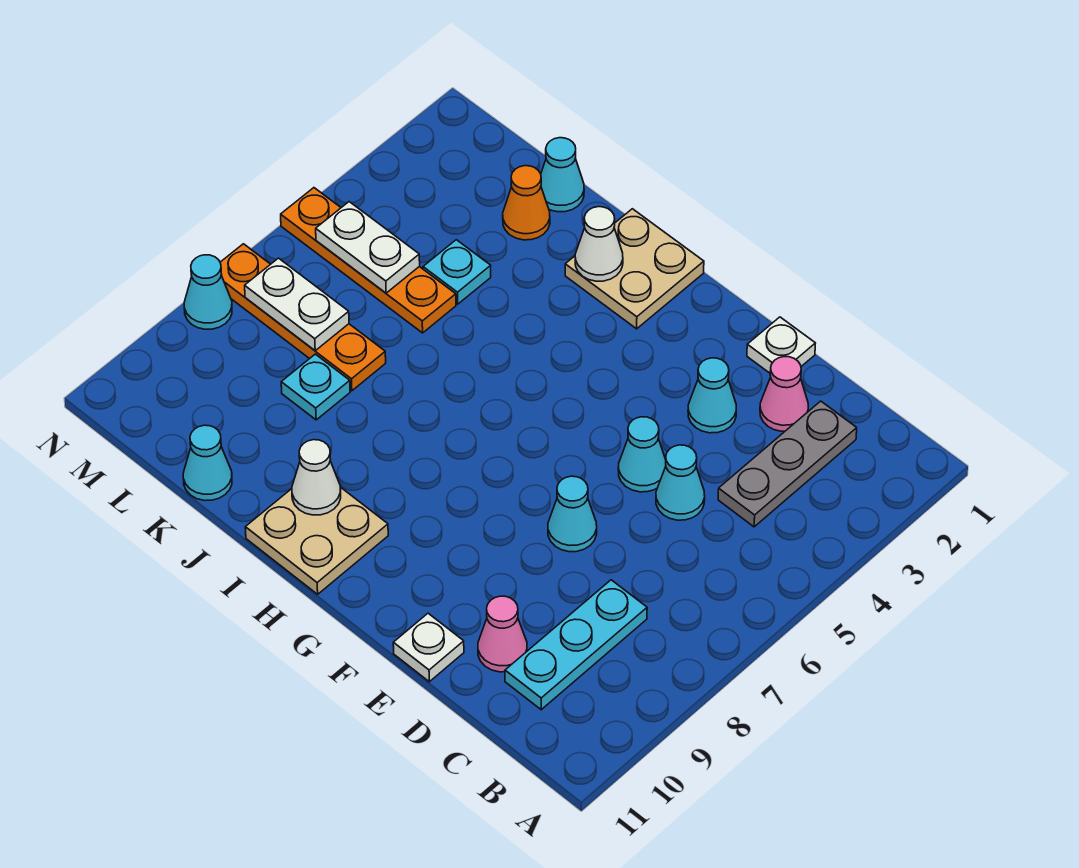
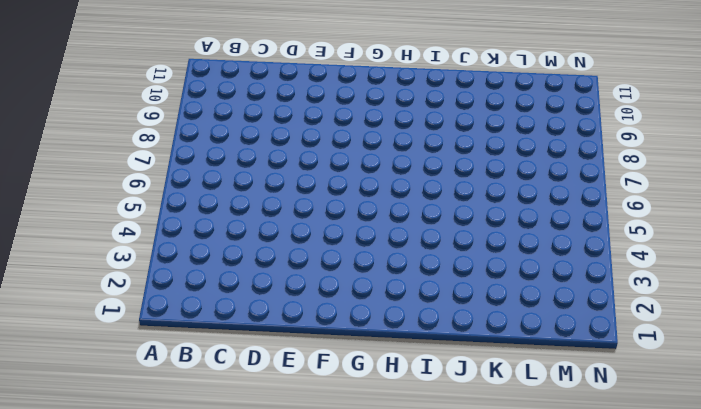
none -> grey plate C2:C4 level 1
none -> cyan plate C8:C10 level 1
none -> pink cone D2 level 1

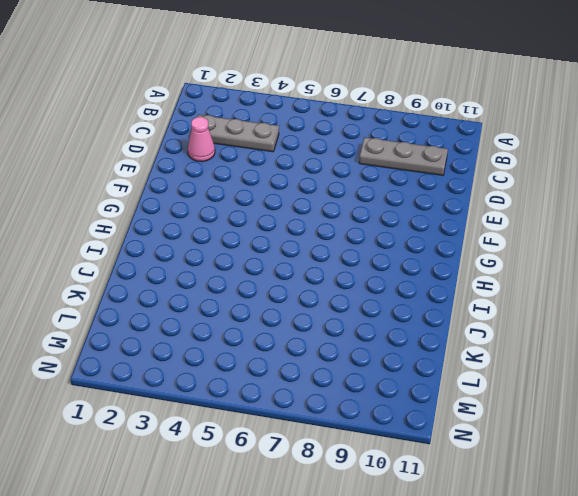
grey plate C8:C10 level 1 -> cyan plate C8:C10 level 1
none -> cyan cone D5 level 1
none -> pink cone D10 level 1
none -> white plate E1 level 1

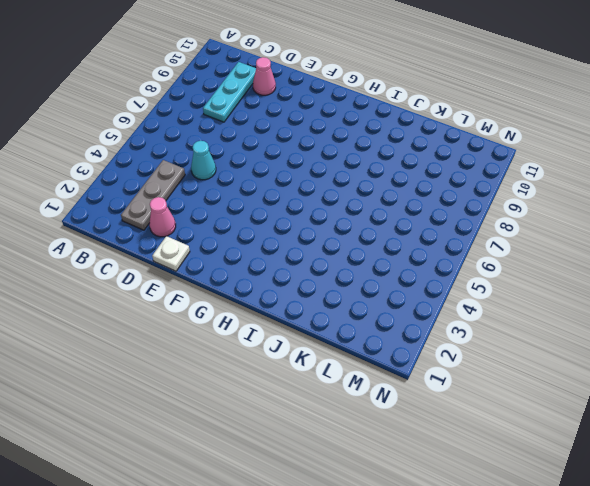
none -> cyan cone E3 level 1
none -> cyan cone E5 level 1
none -> cyan cone E7 level 1

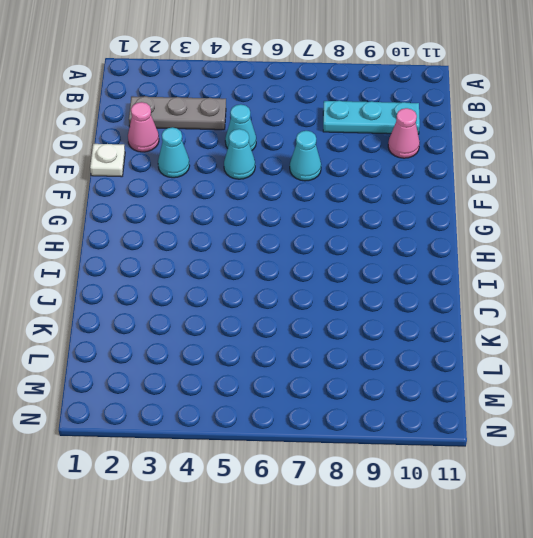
none -> white plate E11 level 1
none -> tan plate H1:I2 level 1
none -> tan plate H10:I11 level 1

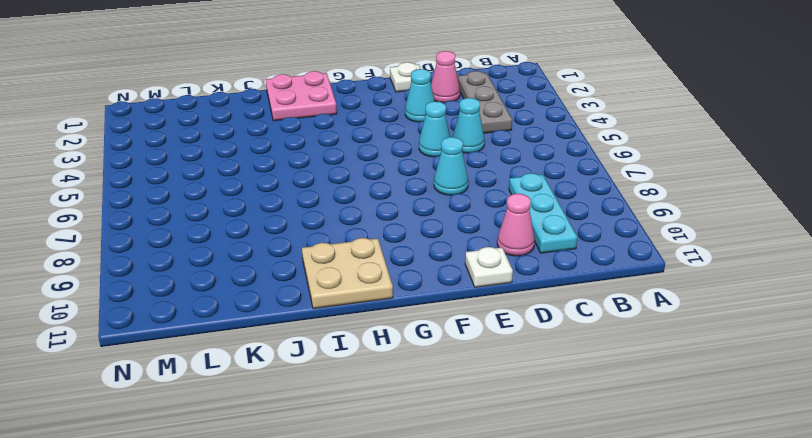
pink plate H1:I2 level 1 -> tan plate H1:I2 level 1
none -> cyan cone K1 level 1
none -> orange cone K2 level 1
none -> cyan plate K4 level 1

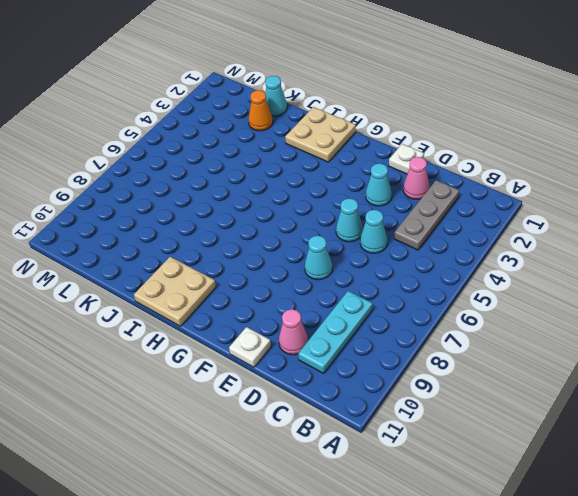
none -> cyan plate K4 level 1
none -> orange plate K5:N5 level 1
none -> orange plate K7:N7 level 1

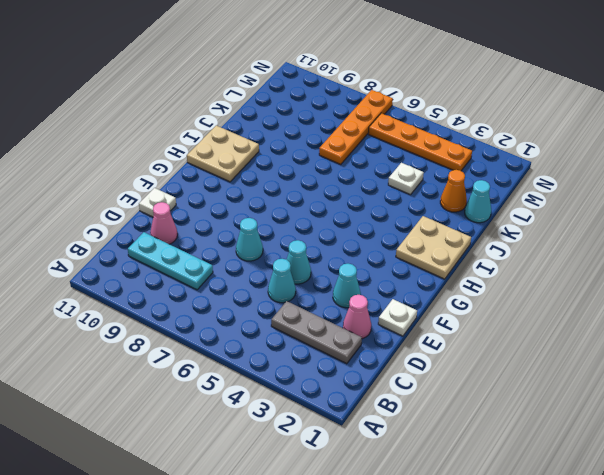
white plate K4 level 1 -> cyan plate K4 level 1
orange plate M3:M6 level 1 -> orange plate K5:N5 level 1
none -> cyan plate K8 level 1
none -> cyan cone K11 level 1
none -> cyan cone N8 level 1

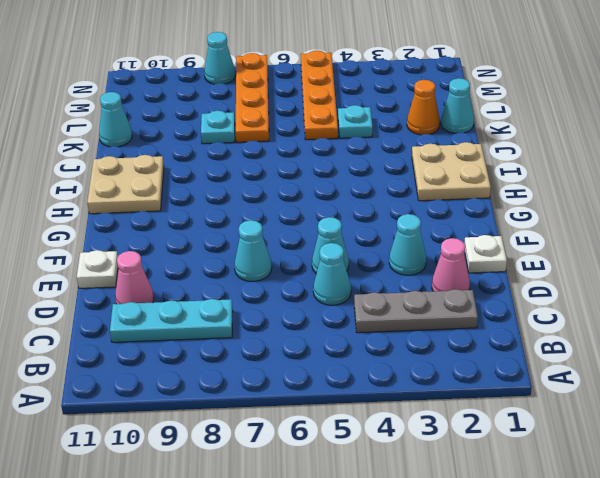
none -> white cone I2 level 2
none -> white cone I10 level 2
none -> white plate L5:M5 level 2

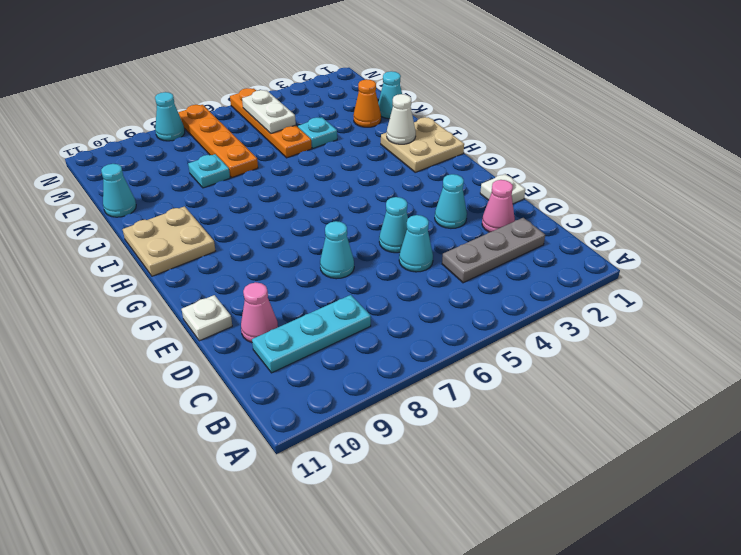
none -> white cone I10 level 2
none -> white plate L7:M7 level 2

